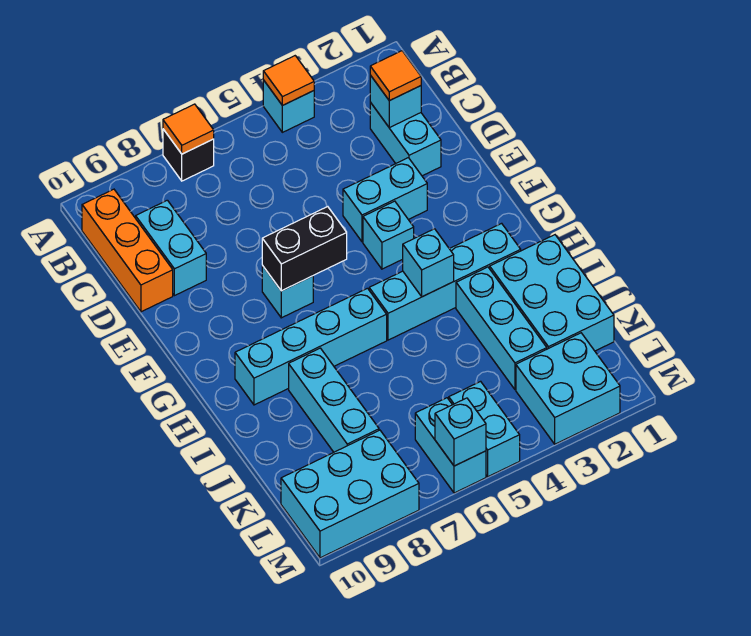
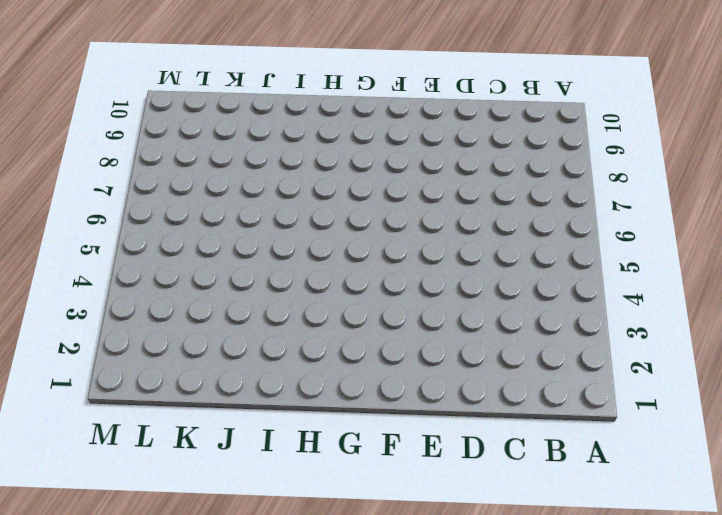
none -> cyan brick A4 level 1
none -> black brick A7 level 1
none -> orange brick B10:D10 level 1

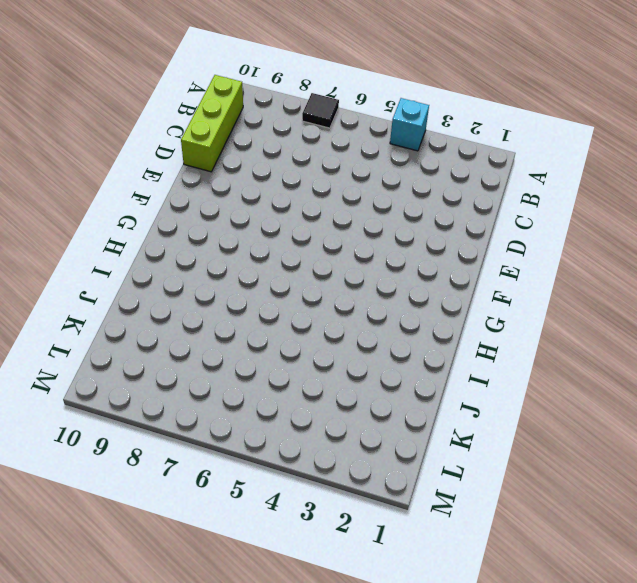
black tile A7 level 1 -> black brick A7 level 1
lime brick B10:D10 level 1 -> orange brick B10:D10 level 1
none -> cyan brick C2:D2 level 1
none -> cyan brick C9:D9 level 1
none -> cyan brick E3:E4 level 1

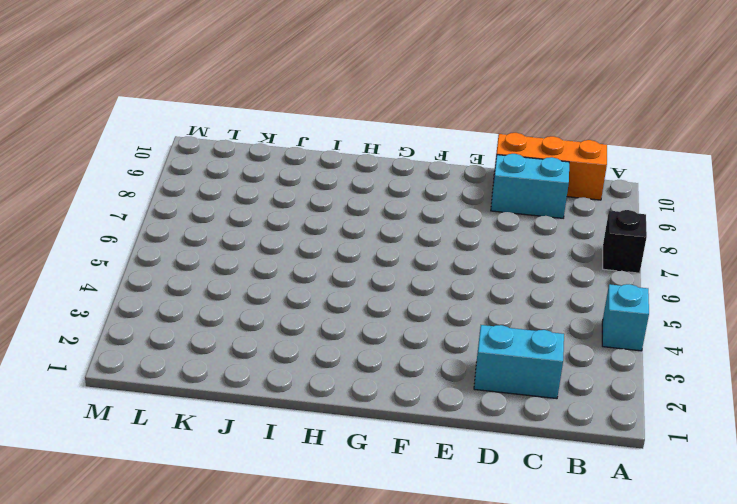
none -> cyan brick E3:E4 level 1
none -> cyan brick F4 level 1
none -> cyan brick F7 level 1

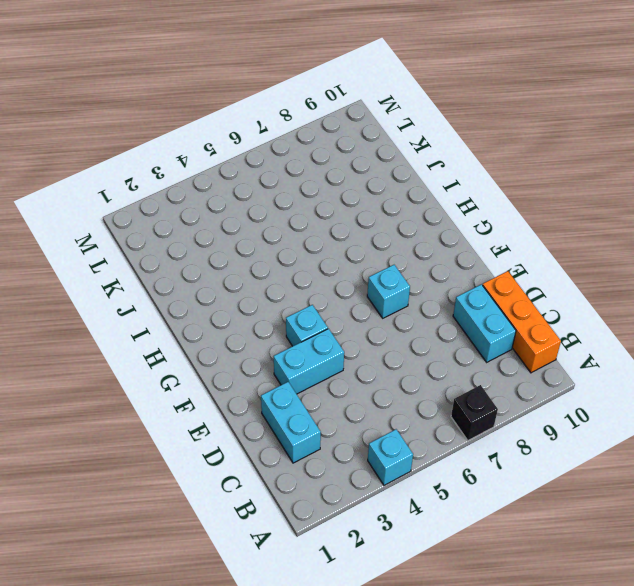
none -> cyan brick H2:H5 level 1
none -> cyan brick H6:H9 level 1
none -> cyan brick I1:K2 level 1

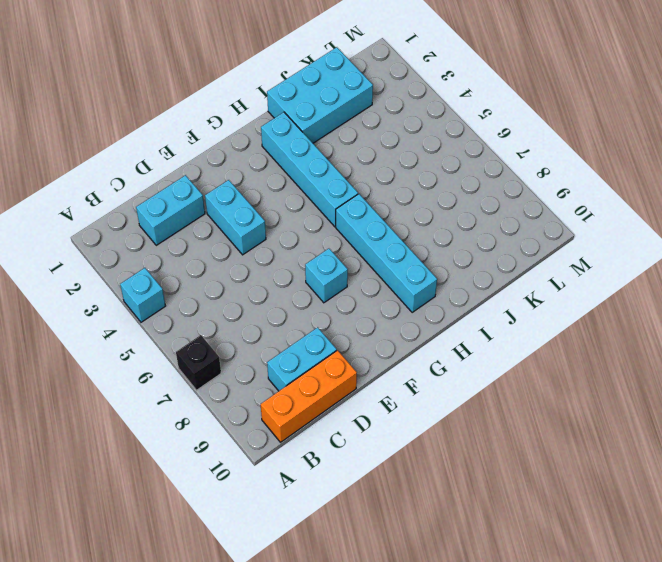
none -> cyan brick F4 level 1
none -> cyan brick I3:K3 level 1
none -> cyan brick I8:K8 level 1

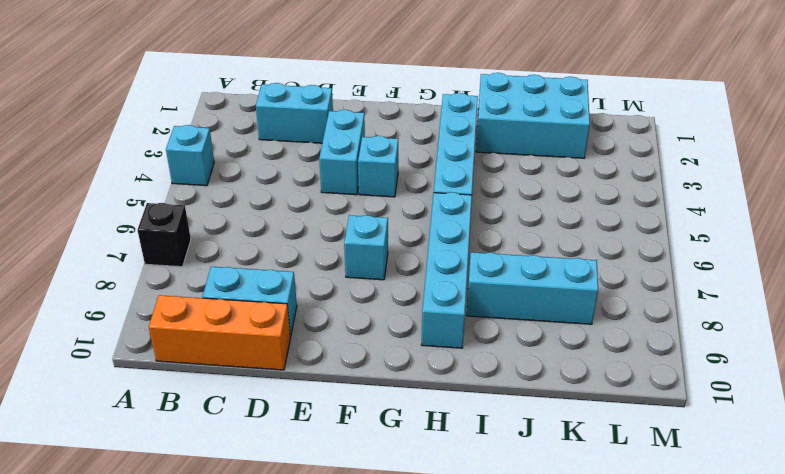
none -> cyan brick I3:K3 level 1
none -> cyan brick L2:M3 level 1
none -> cyan brick L5:M5 level 1

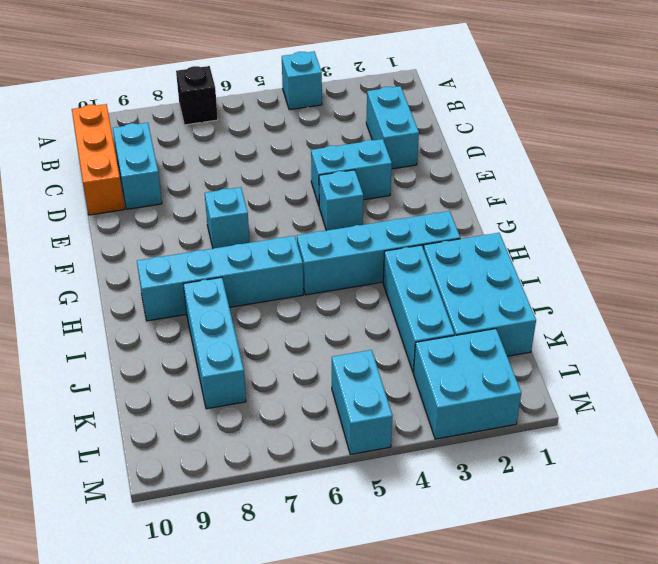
none -> cyan brick L6:M6 level 1
none -> cyan brick L8:M10 level 1
none -> orange tile A4 level 2

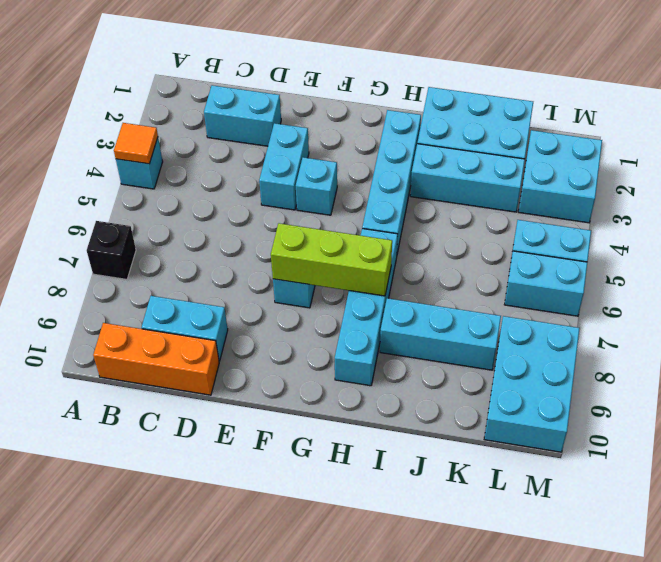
lime brick F7:H7 level 2 -> black brick F6:F7 level 2
none -> orange tile A7 level 2
none -> cyan brick C2 level 2
none -> cyan brick H4 level 2

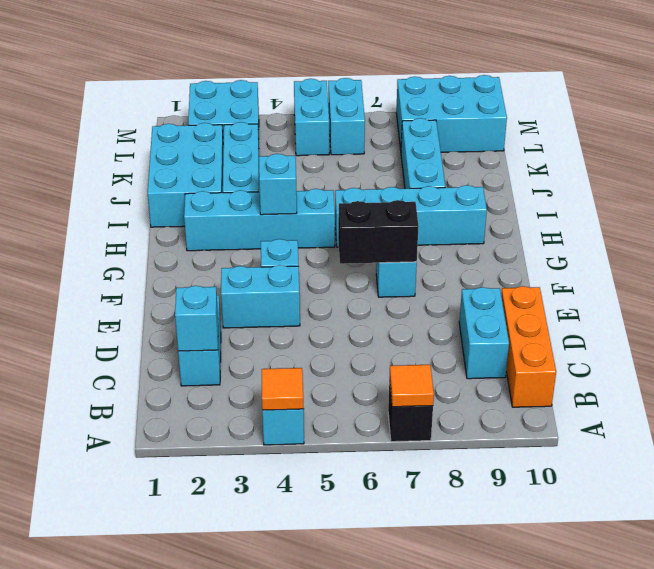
none -> cyan brick M6 level 2
none -> orange tile C2 level 3

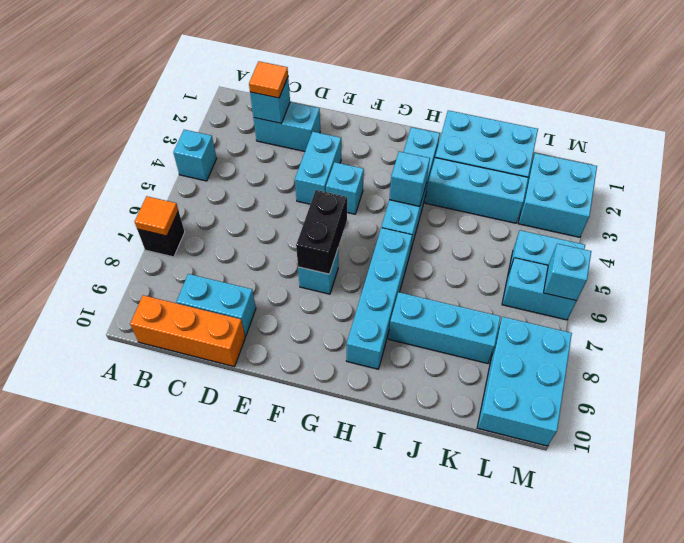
none -> orange tile A4 level 2

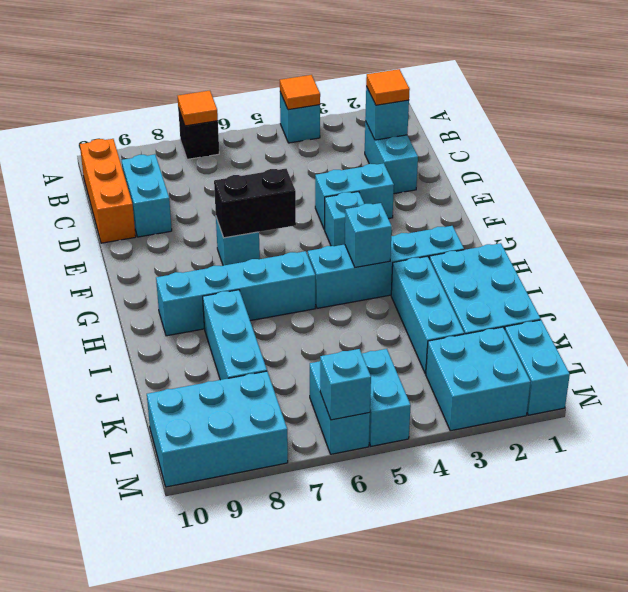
cyan brick L1:M1 level 1 -> none

